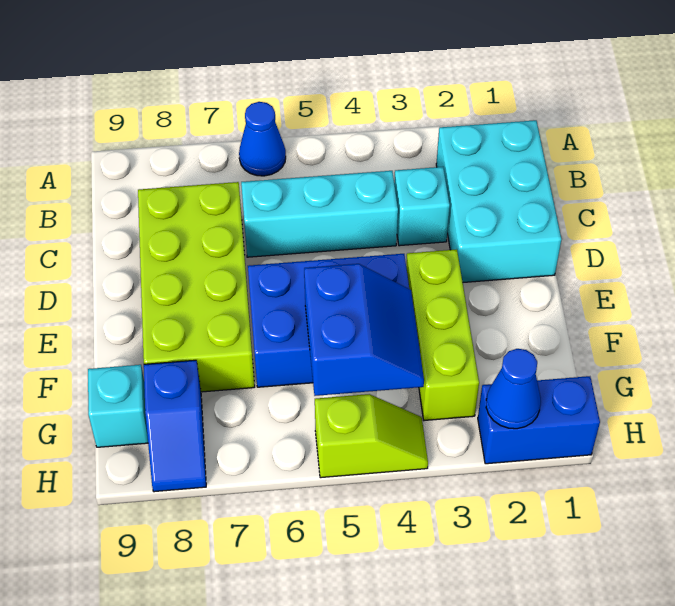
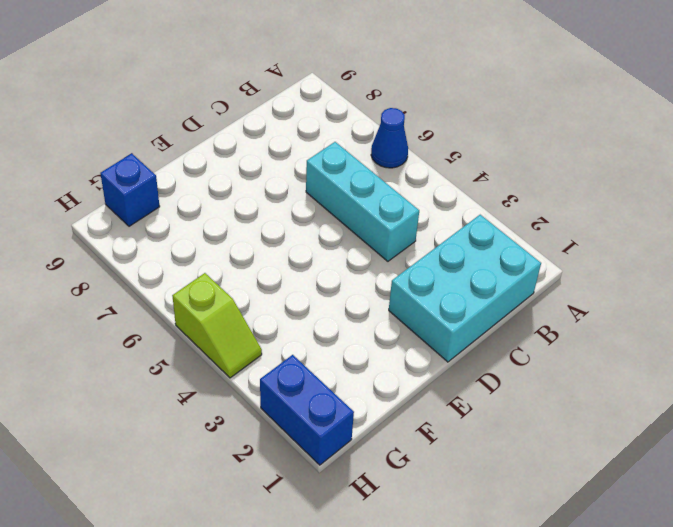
blue brick G9 level 1 -> cyan brick G9 level 1
none -> cyan brick C3 level 1
none -> lime brick C7:F8 level 1
none -> lime brick E3:G3 level 1

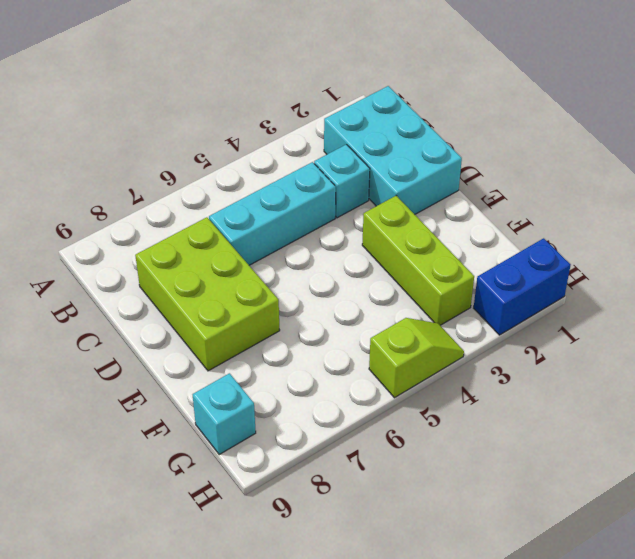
lime brick C7:E8 level 1 -> lime brick C7:F8 level 1
none -> blue cone A6 level 1
none -> blue brick E4:F6 level 1
none -> blue slope G8:H8 level 1 top G

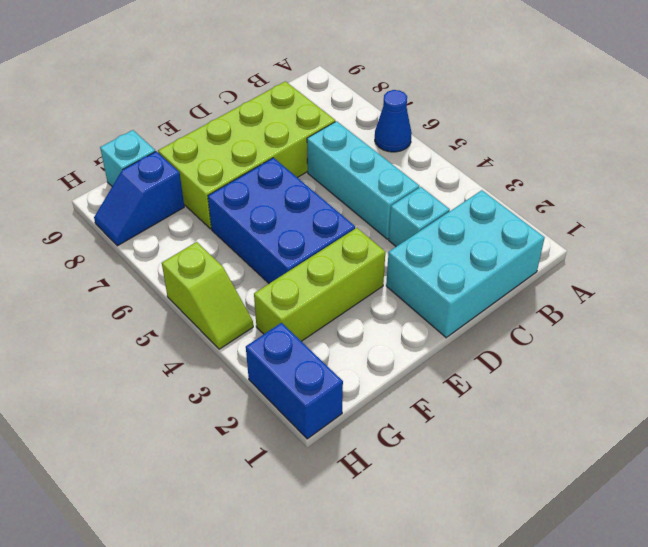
none -> blue slope F4:G5 level 2 top 5
none -> blue cone H2 level 2

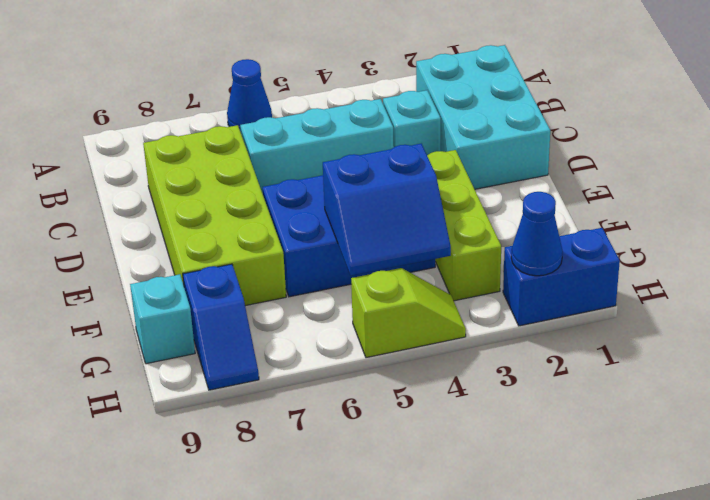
blue slope F4:G5 level 2 top F -> blue slope F4:G5 level 2 top 5

